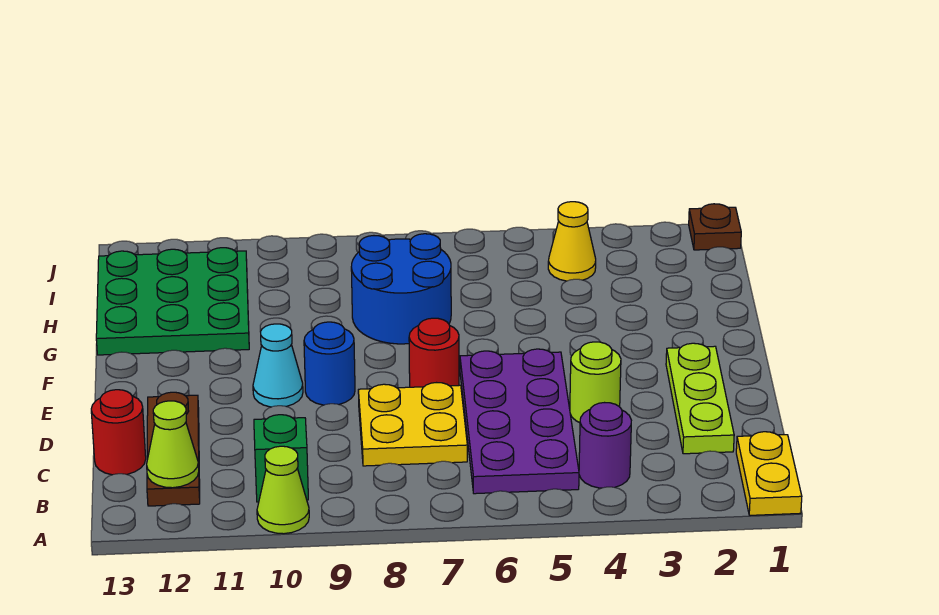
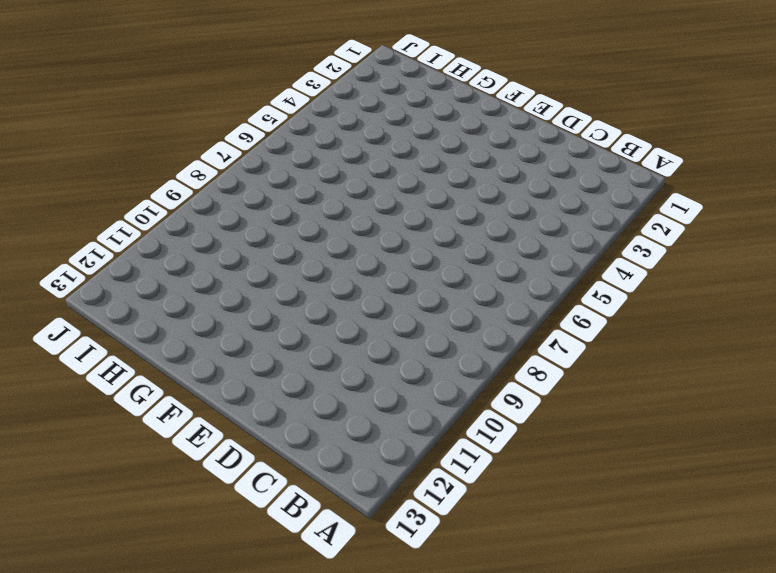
none -> yellow plate A1:B1 level 1
none -> lime cone A10 level 1
none -> purple round brick B4 level 1

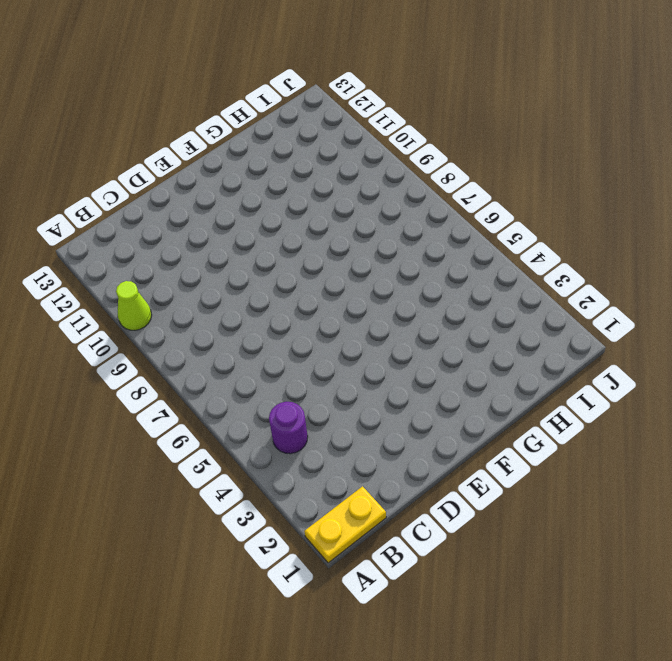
none -> purple plate B5:E6 level 1
none -> green brick B10 level 1
none -> brown plate B12:D12 level 1

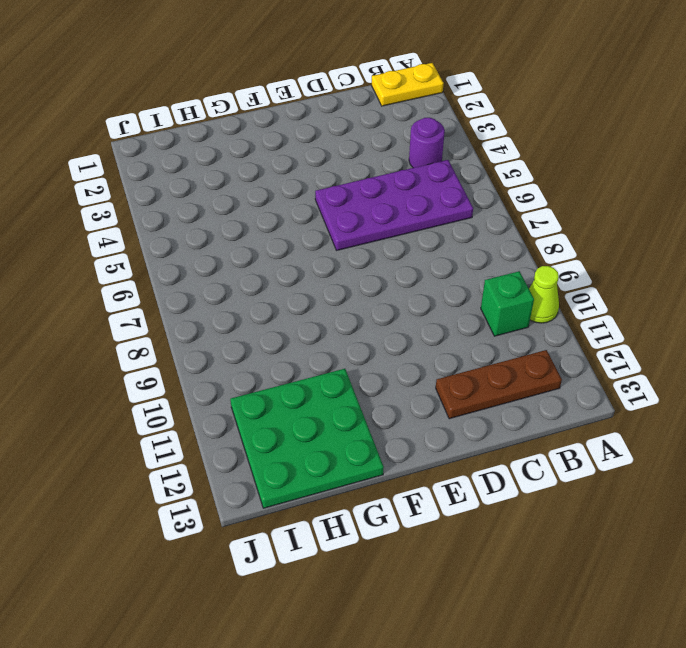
none -> lime plate C2:E2 level 1
none -> yellow plate C7:D8 level 1
none -> red round brick C13 level 1

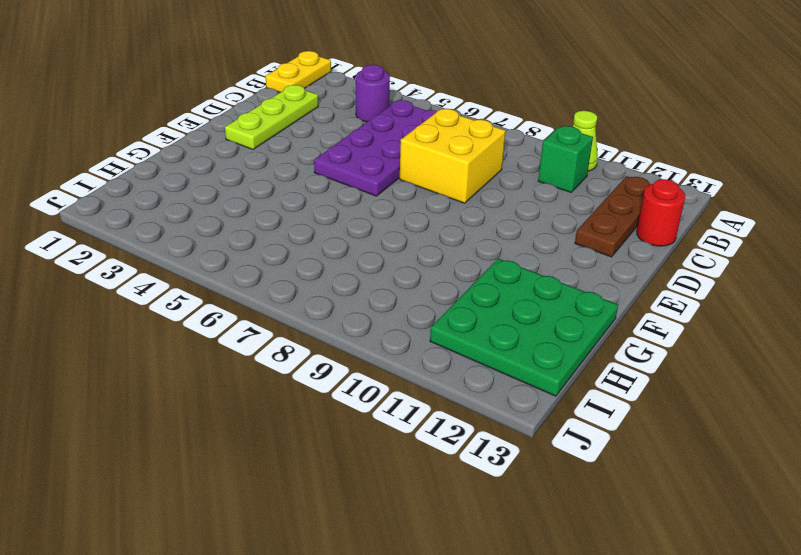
yellow brick C7:D8 level 1 -> yellow plate C7:D8 level 1
none -> lime round brick D4 level 1
none -> red round brick E7 level 1
none -> blue round brick E9 level 1

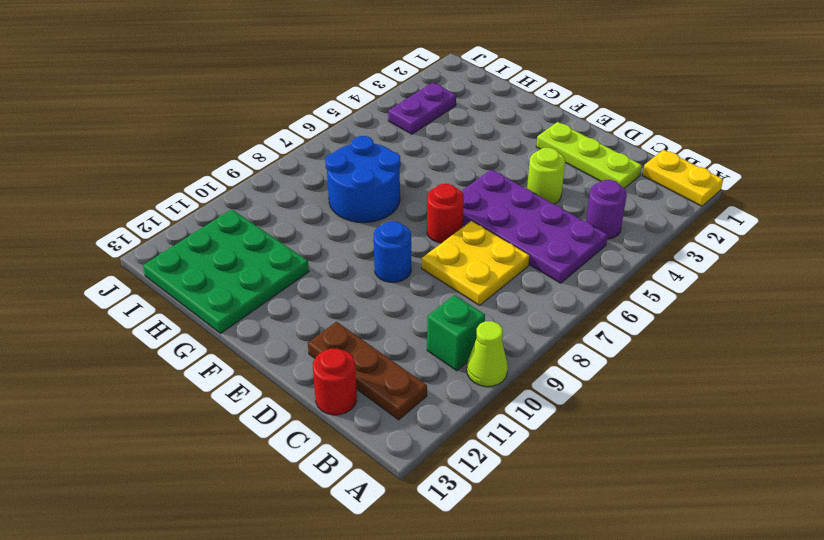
purple plate I3:I4 level 1 -> yellow cone I4 level 1
none -> cyan cone E10 level 1
none -> brown plate J1 level 1
none -> lime cone B12 level 2

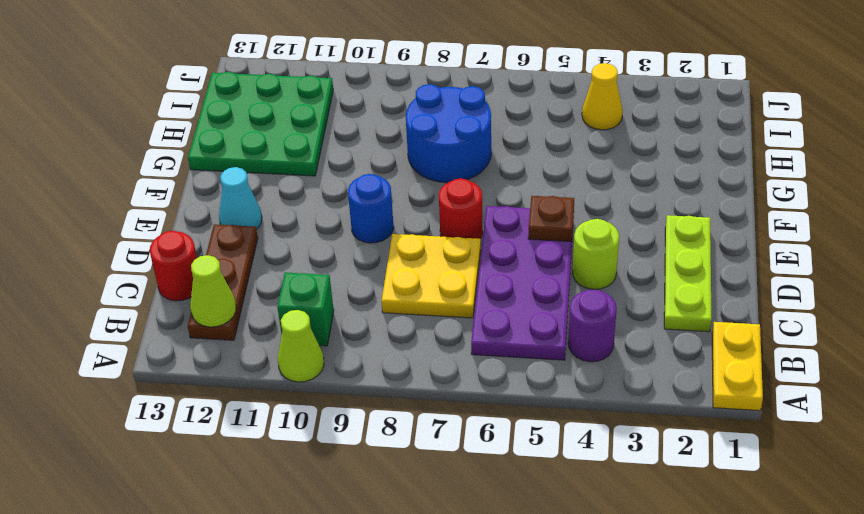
brown plate E5 level 2 -> brown plate J1 level 1
cyan cone E12 level 1 -> cyan cone E10 level 1

